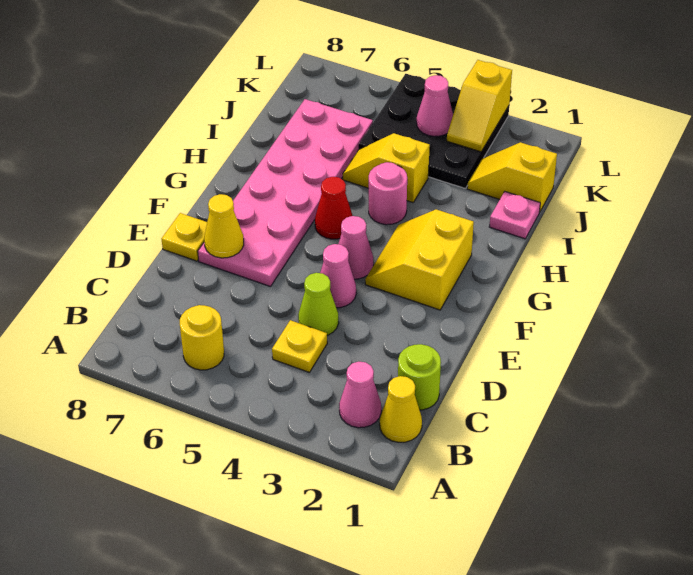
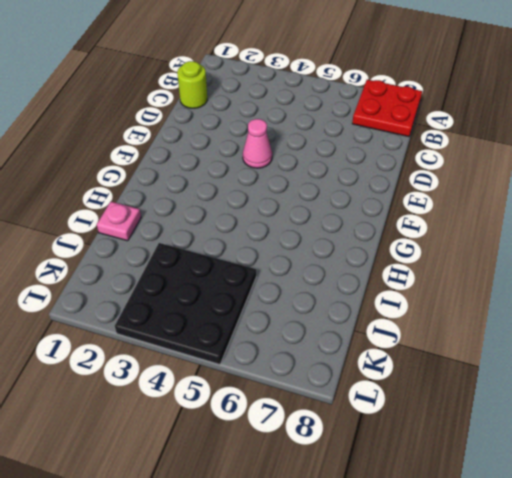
red plate A7:B8 level 1 -> none
none -> yellow cone B1 level 1
none -> pink cone B2 level 1
none -> yellow round brick B6 level 1

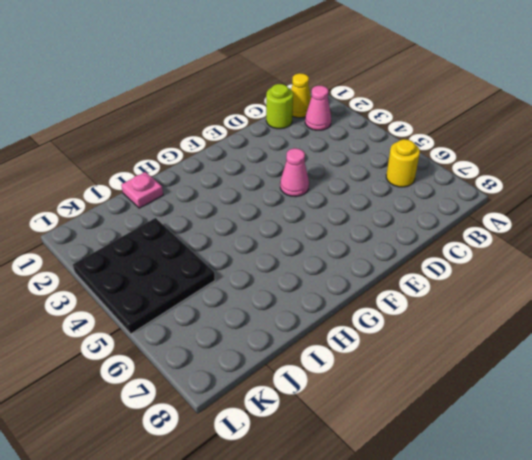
none -> yellow plate C4 level 1
none -> lime cone D4 level 1
none -> pink plate E6:J7 level 1

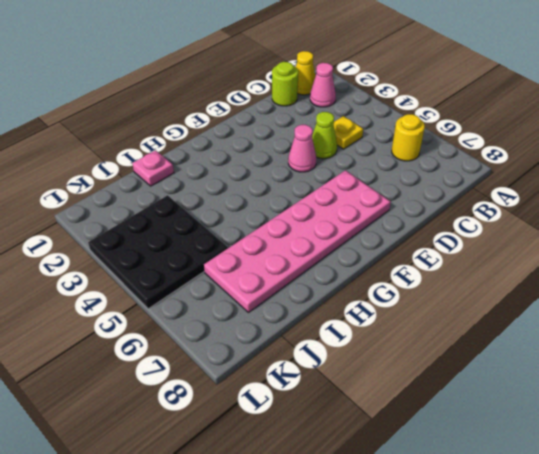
none -> yellow plate E8 level 1
none -> yellow slope F2:G3 level 1 top 2
none -> pink cone F4 level 1

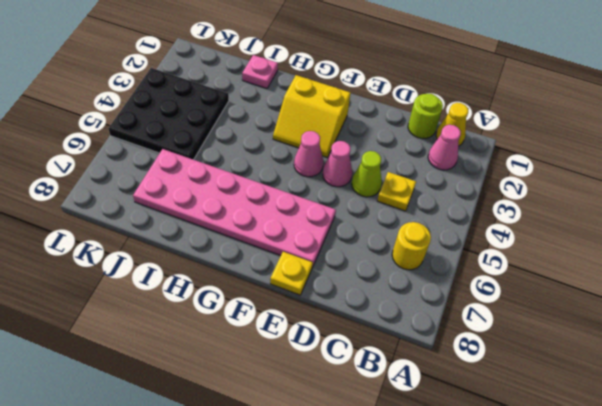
none -> red cone G5 level 1
none -> pink round brick H4 level 1
none -> yellow slope I4:I5 level 1 top 4

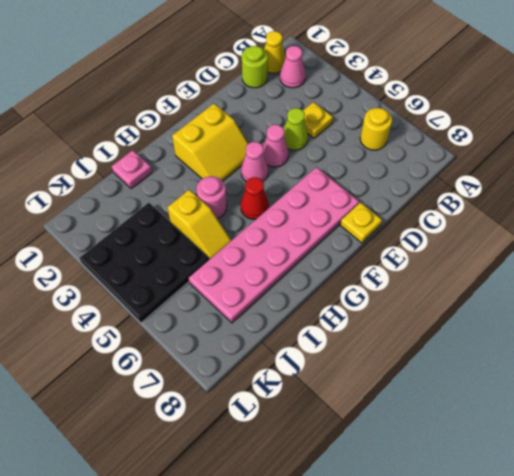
none -> yellow slope J1:J2 level 1 top 1
none -> yellow cone E7 level 2
none -> yellow slope K3:L3 level 2 top L

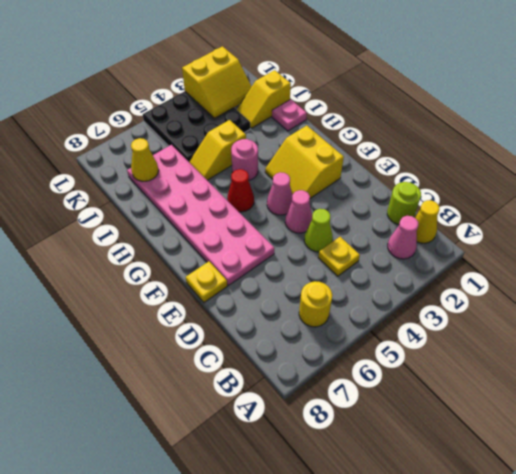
yellow cone J7 level 2 -> yellow cone E7 level 2
yellow slope K2:L3 level 2 top L -> yellow slope K3:L3 level 2 top L
none -> pink cone K4 level 2

